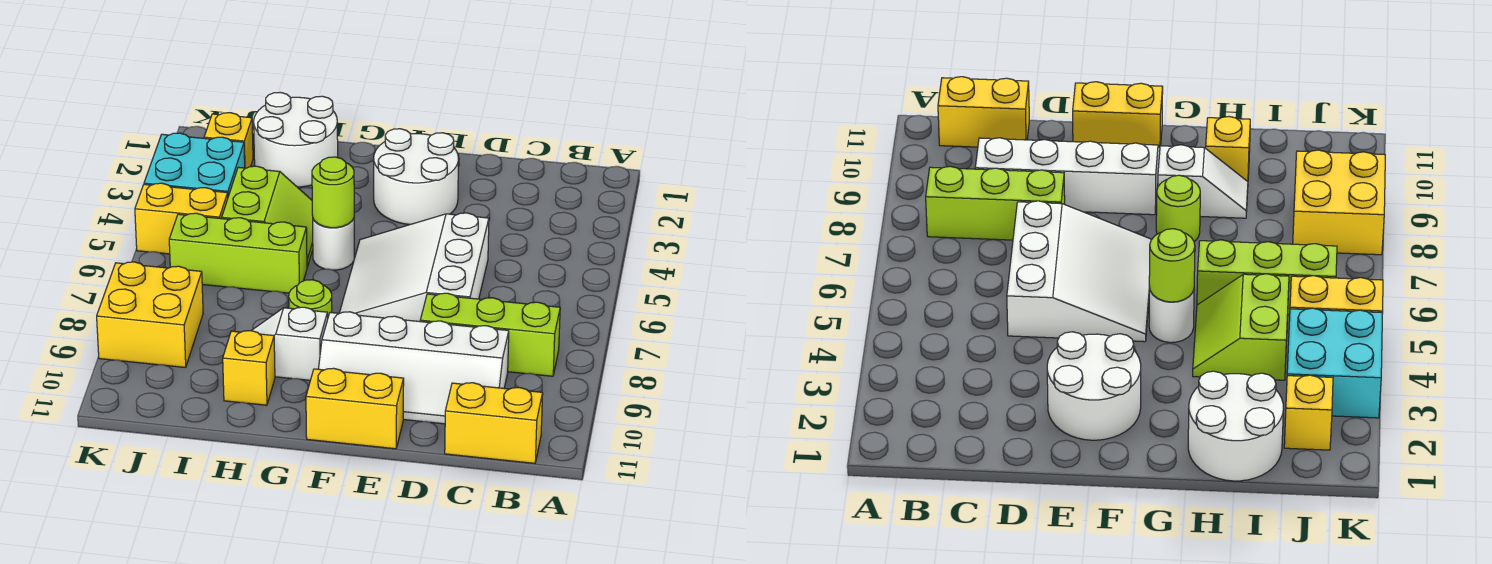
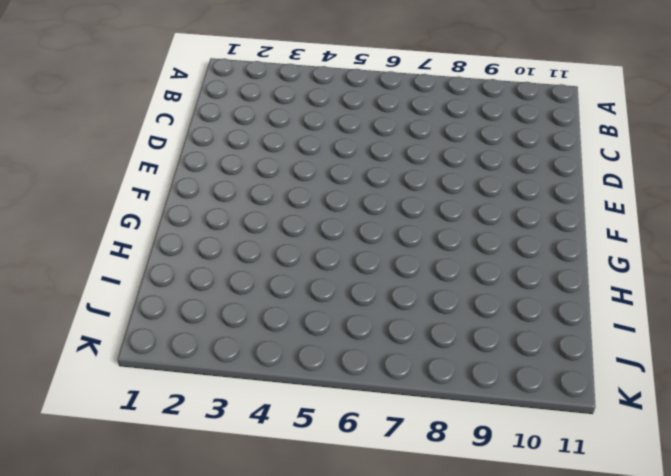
none -> lime brick B8:D8 level 1
none -> yellow brick B11:C11 level 1
none -> white slope C9:F10 level 1 top 9

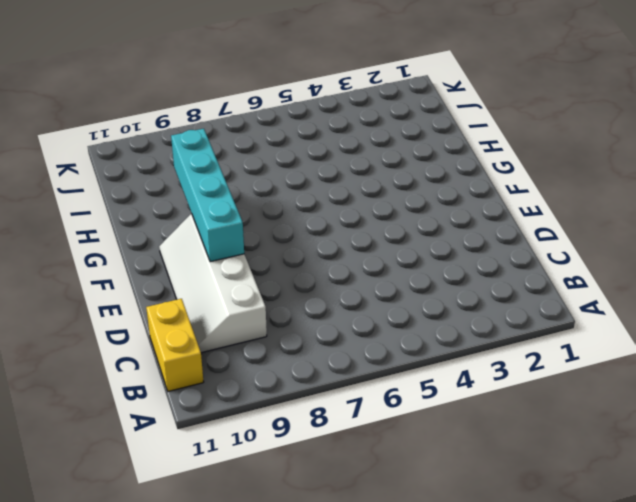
cyan brick E9:H9 level 2 -> none
none -> lime brick B8:D8 level 1
none -> white slope D5:F7 level 1 top D
none -> white round brick E2:F3 level 1

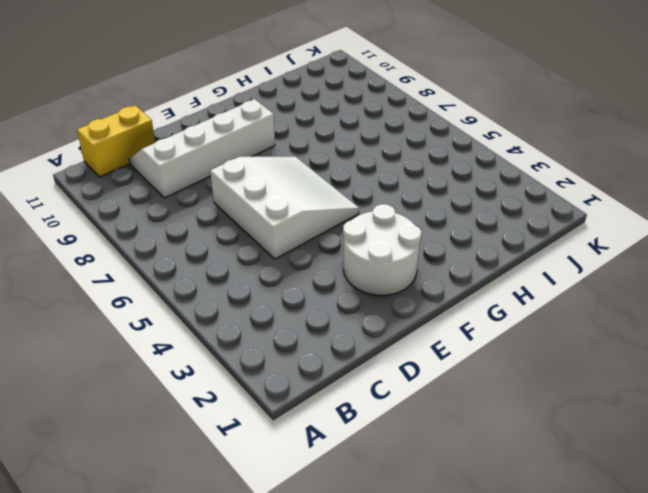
none -> lime brick B8:D8 level 1
none -> yellow brick E11:F11 level 1
none -> white round brick G5 level 1

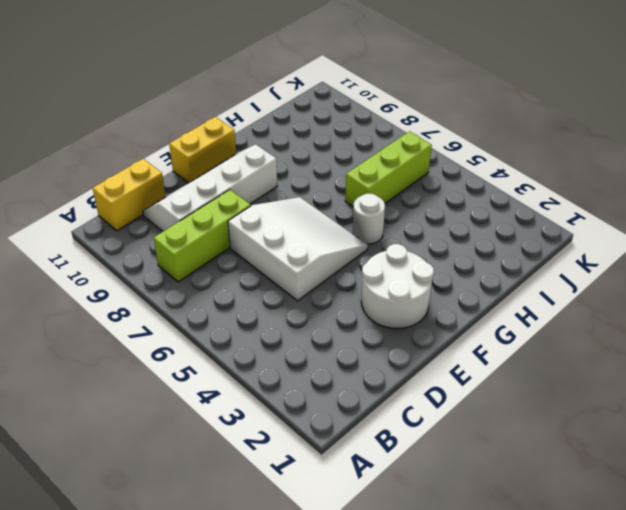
none -> lime round brick G8 level 1
none -> white slope G9:H9 level 1 top G
none -> white round brick H1:I2 level 1

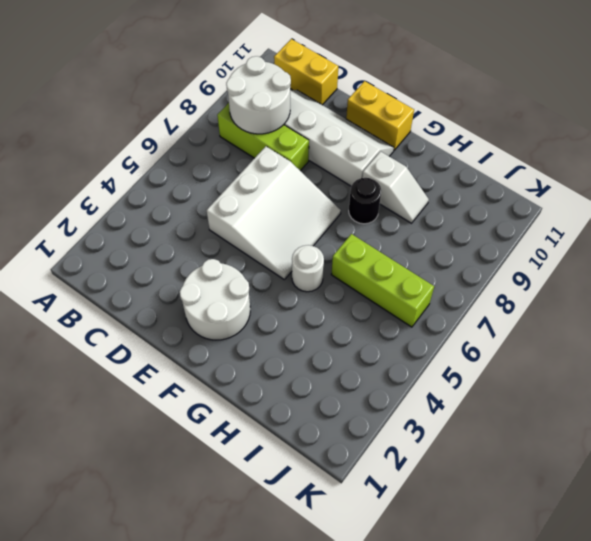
white round brick B8:C9 level 2 -> white round brick H1:I2 level 1
black round brick G8 level 1 -> lime round brick G8 level 1
none -> lime slope H4:I5 level 1 top I
none -> yellow brick H10 level 1
none -> yellow brick J2 level 1

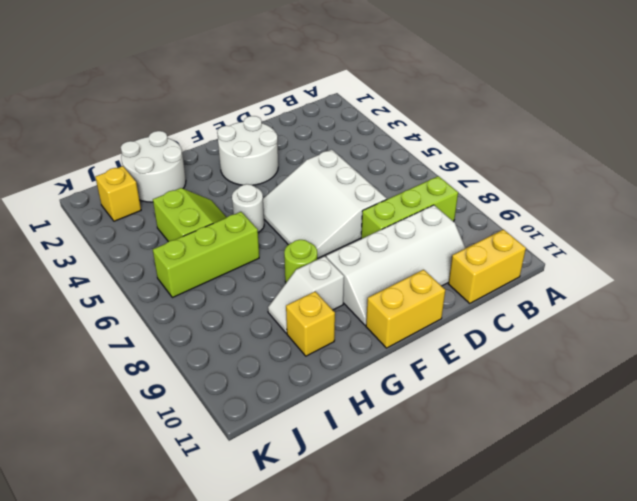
none -> cyan brick J3:K4 level 1
none -> yellow brick J5:K5 level 1
none -> yellow brick J8:K9 level 1

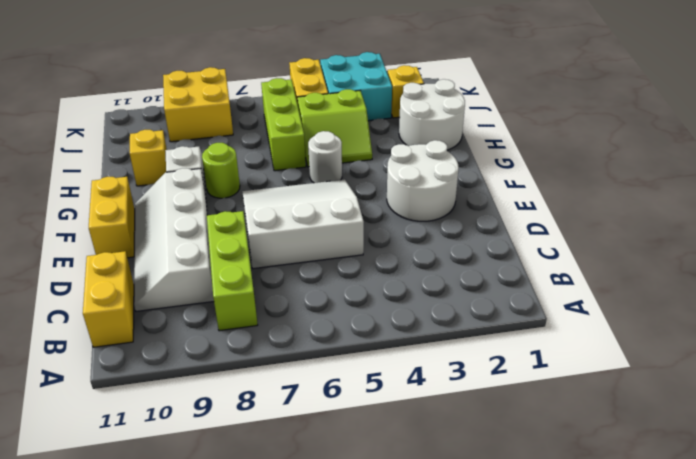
none -> lime round brick G5 level 2

